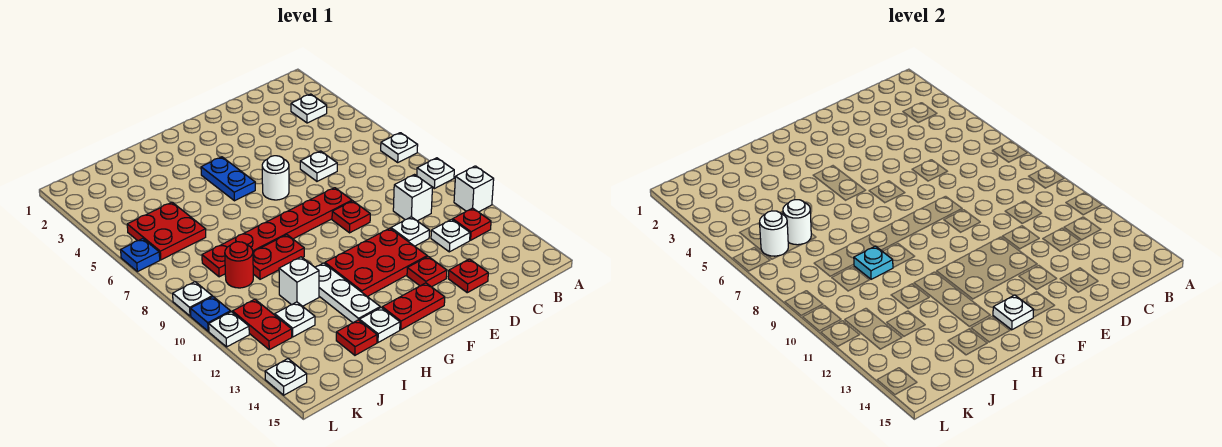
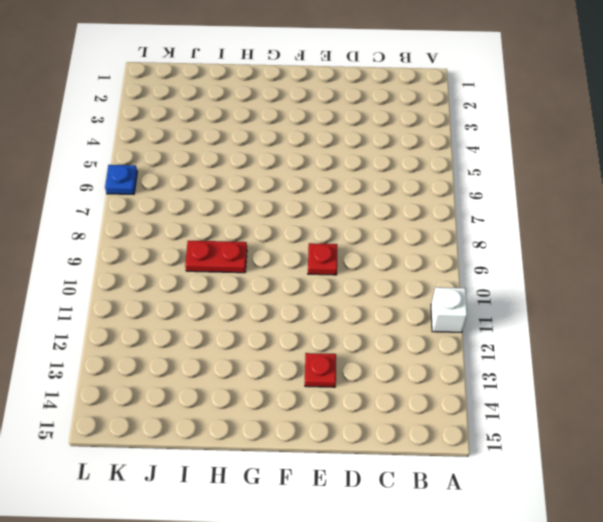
none -> white plate A7 level 1
none -> white plate A9 level 1
none -> white plate B3 level 1
none -> red plate B12 level 1

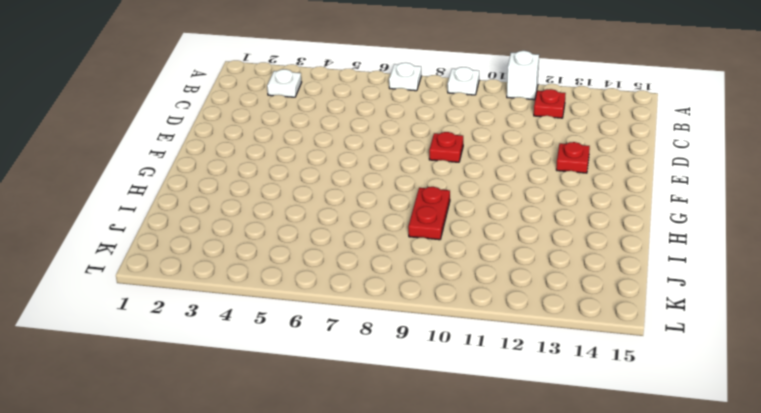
none -> white brick C10 level 1
none -> white plate C12 level 1
none -> white plate D6 level 1
none -> white plate D11 level 1

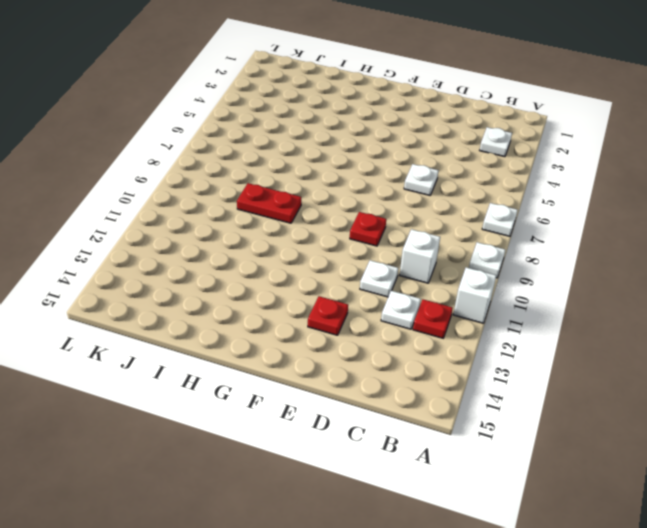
none -> red plate D14 level 1
none -> red plate E8:J8 level 1
none -> red plate E11:G12 level 1
none -> white round brick F6 level 1

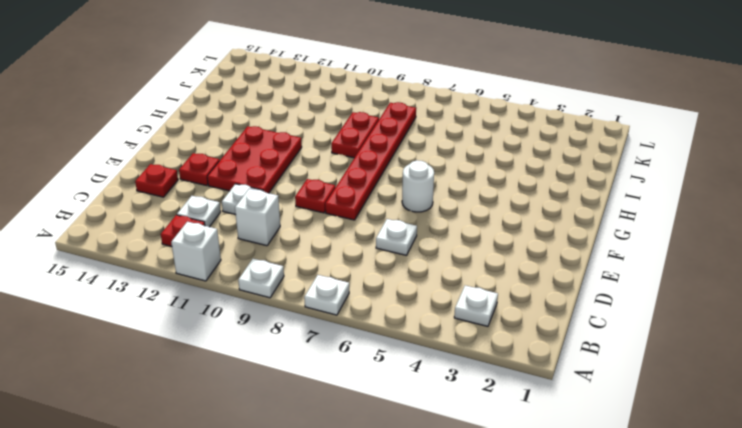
none -> red plate F14:G14 level 1
none -> blue plate G4:G5 level 1
none -> white plate H11:H13 level 1
none -> white plate H14 level 1

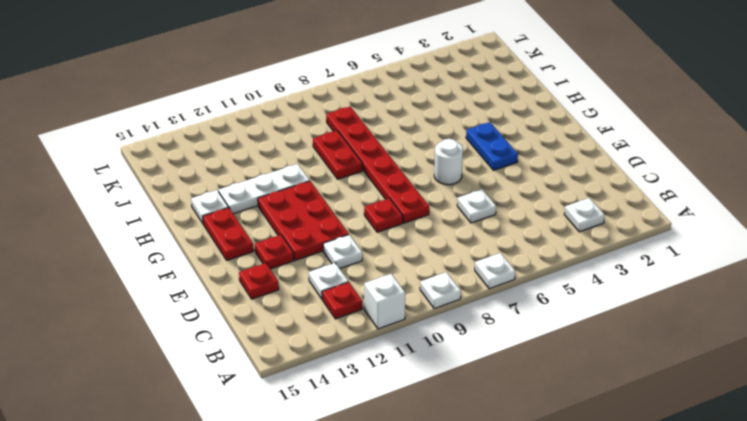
blue plate F4:G4 level 1 -> blue plate G4:G5 level 1
none -> white brick C10 level 1
none -> white brick I11 level 1
none -> red plate I14 level 1
none -> red plate J5:K6 level 1

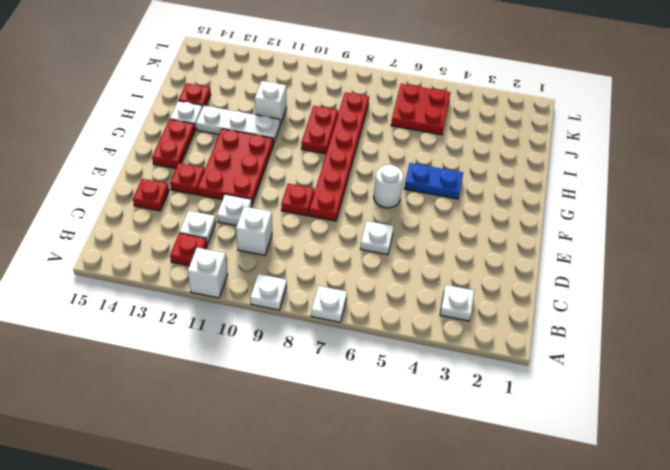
none -> red round brick J9 level 1
none -> white plate J12 level 1
none -> red plate K11:K12 level 1
none -> blue plate L6 level 1

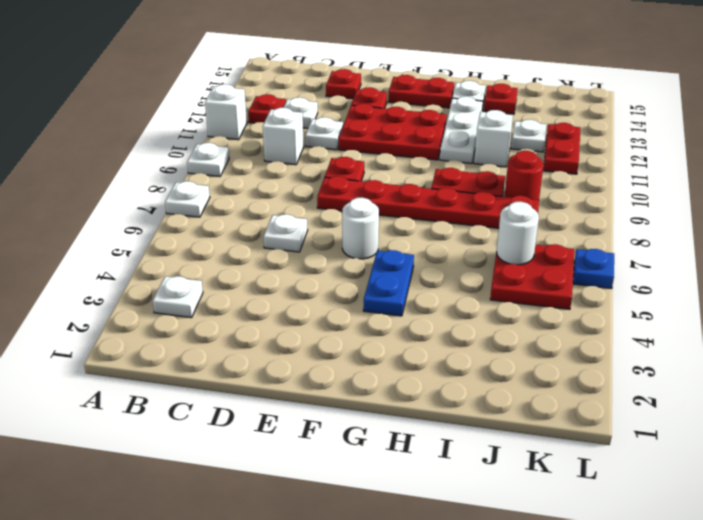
none -> white plate L9 level 1
none -> blue plate L10 level 1
none -> white plate L11 level 1
none -> white plate L14 level 1

